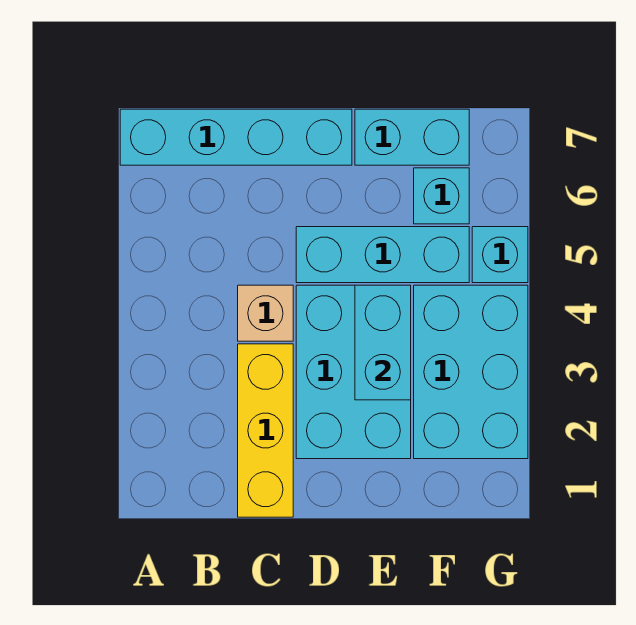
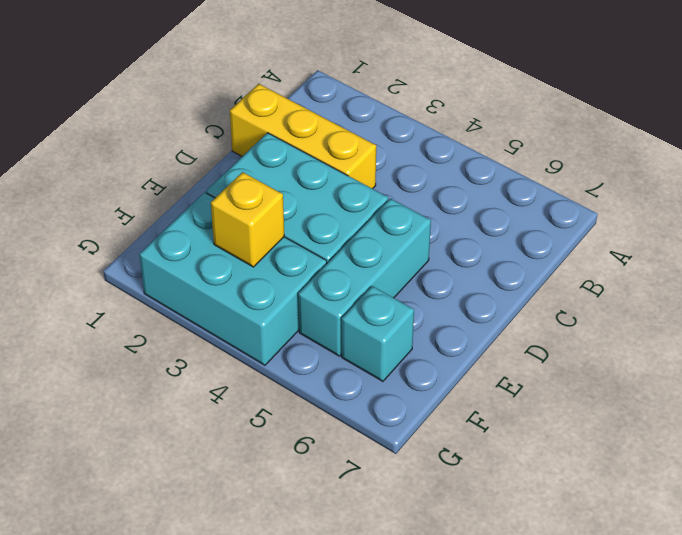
yellow brick F3 level 2 -> none
none -> cyan brick A7:D7 level 1
none -> tan brick C4 level 1

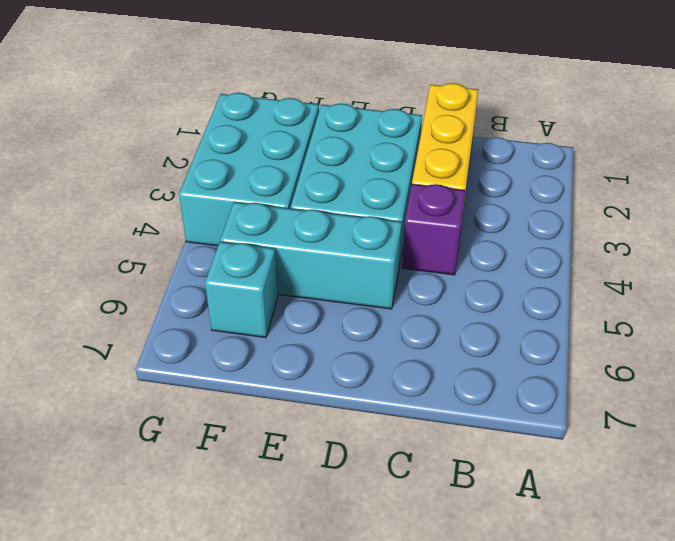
purple brick C4 level 1 -> tan brick C4 level 1
none -> cyan brick A7:D7 level 1
none -> cyan brick E7:F7 level 1

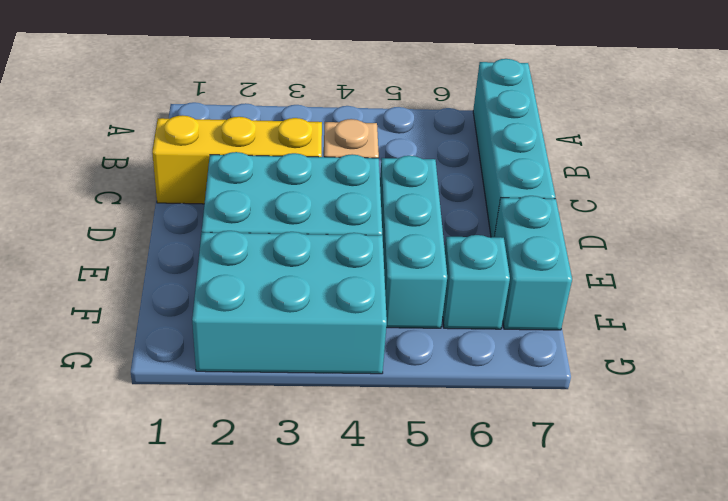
none -> cyan brick G5 level 1
none -> cyan brick E3:E4 level 2

